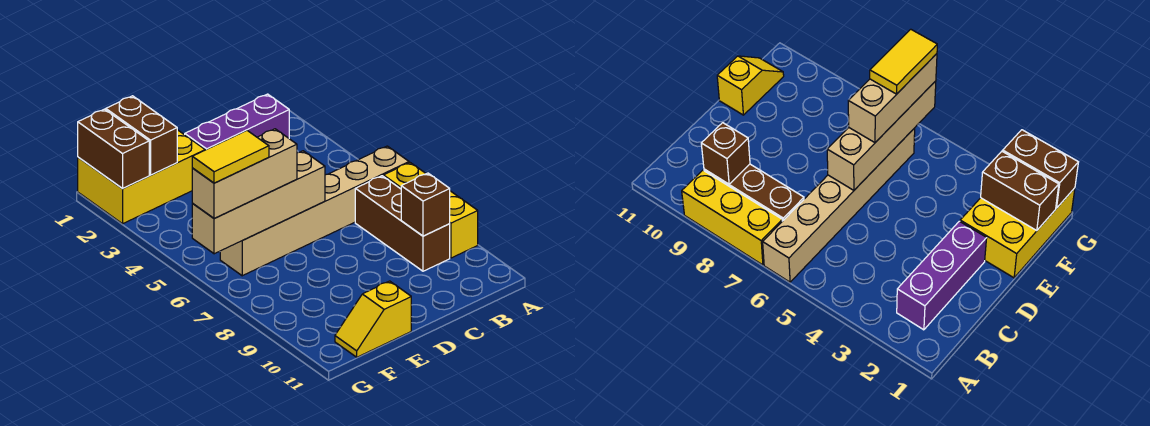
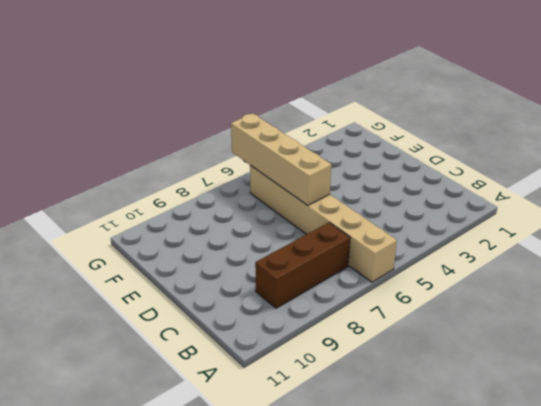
none -> yellow brick A7:A9 level 1
none -> purple brick B2:D2 level 1
none -> yellow brick E1:G2 level 1

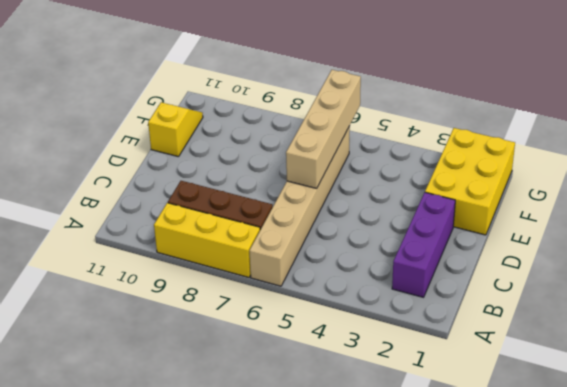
none -> brown brick B9 level 2
none -> brown brick F1:F2 level 2
none -> brown brick G1:G2 level 2

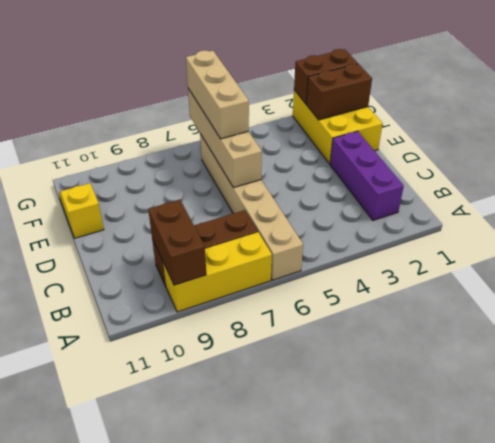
brown brick A9:B9 level 2 -> brown brick B9 level 2
none -> yellow tile F6:G6 level 4

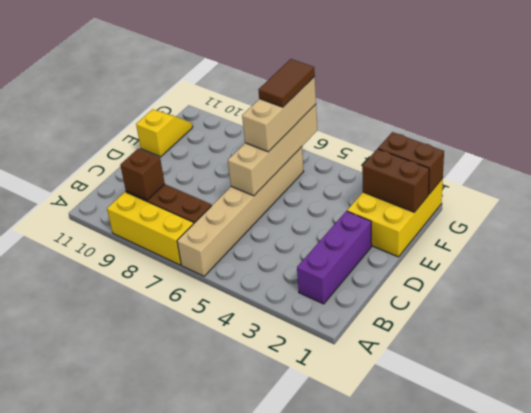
brown tile F6:G6 level 4 -> yellow tile F6:G6 level 4

